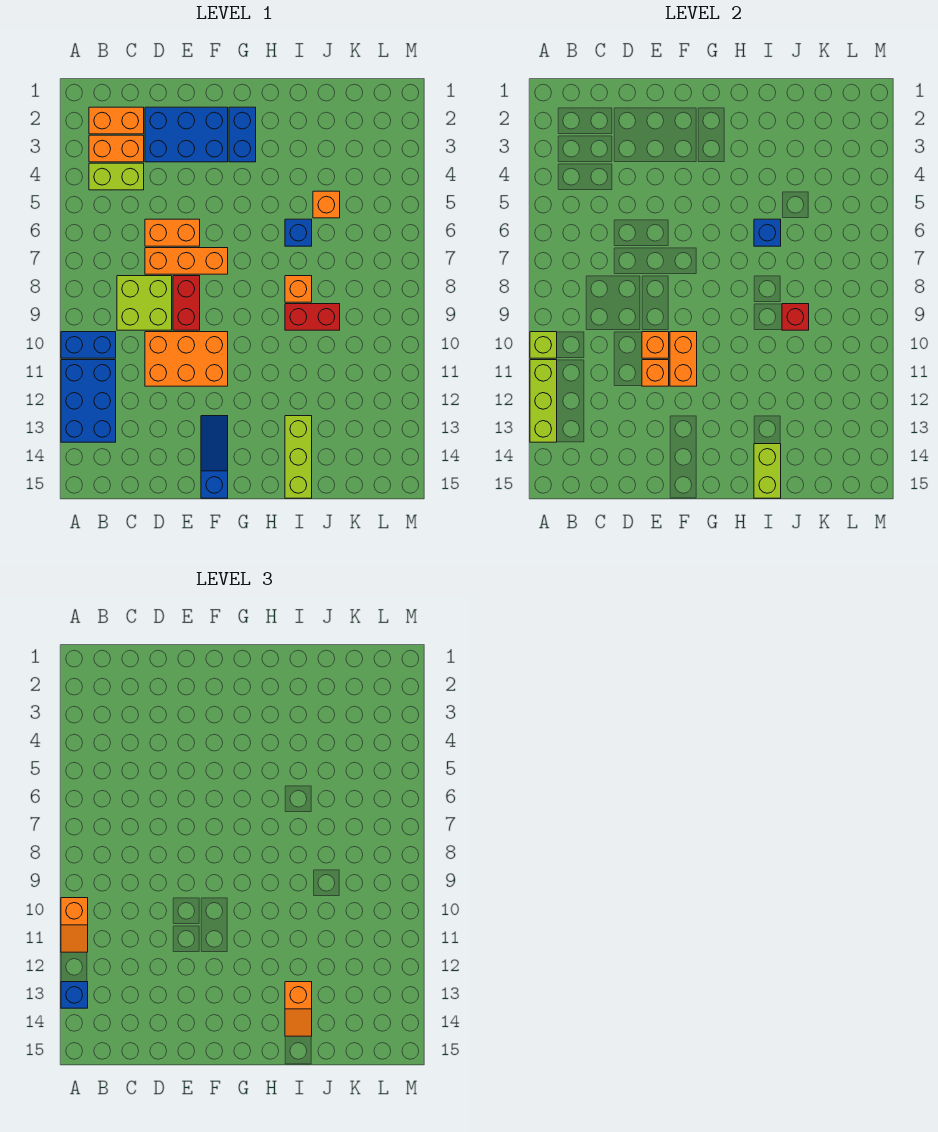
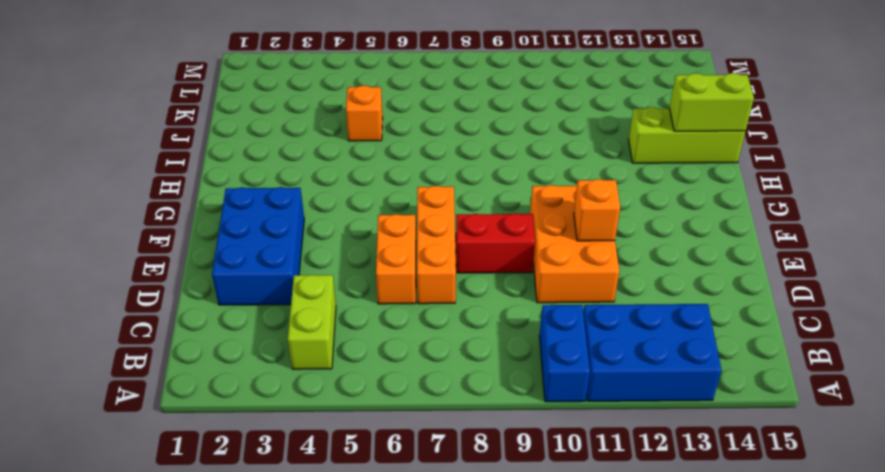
none -> orange brick B2:C2 level 1
none -> orange brick B3:C3 level 1
none -> lime brick C8:D9 level 1

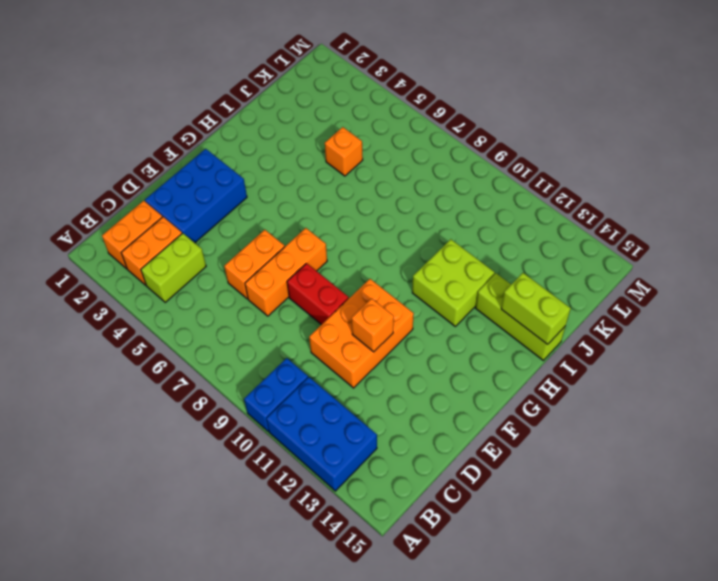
lime brick H11:I12 level 1 -> lime brick C8:D9 level 1
none -> blue slope F13:F15 level 1 top 15
none -> blue brick G2:G3 level 1
none -> blue brick I6 level 1

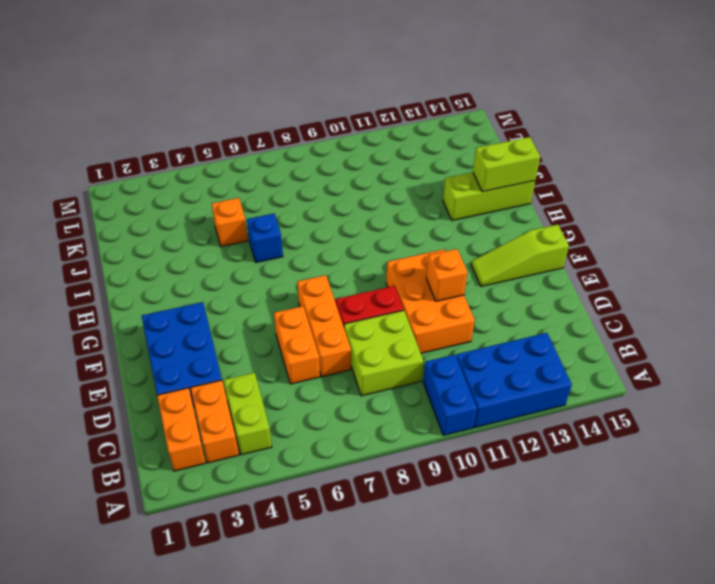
lime slope F13:F15 level 1 top 15 -> blue slope F13:F15 level 1 top 15
none -> blue brick G2:G3 level 1
none -> orange brick I8 level 1
none -> red brick I9:J9 level 1

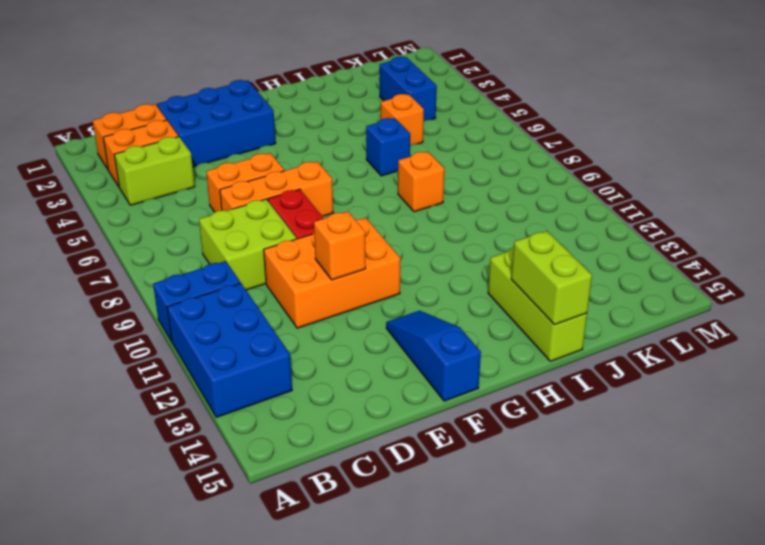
blue brick K3:K4 level 1 -> blue brick G2:G3 level 1
none -> red brick I9:J9 level 1
none -> lime brick A10 level 2
none -> lime brick A11:A13 level 2

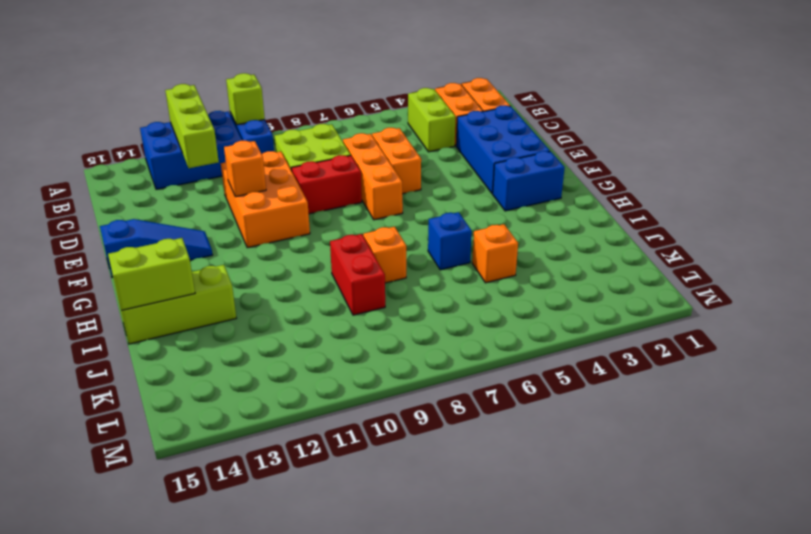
lime brick A12:C12 level 2 -> lime brick A11:A13 level 2
none -> orange brick E10 level 2
none -> orange brick F10:F11 level 2
none -> blue brick I6 level 2

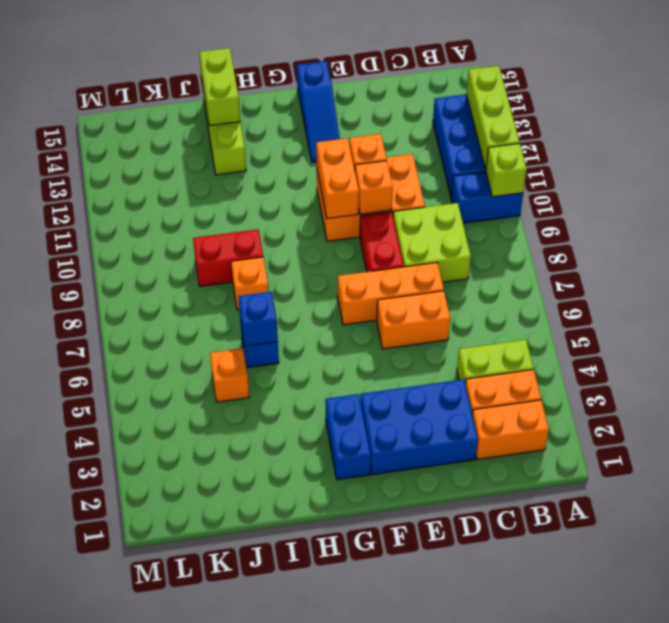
none -> red brick J9 level 2
none -> orange slope A10:A11 level 3 top 10
none -> blue brick A13 level 3

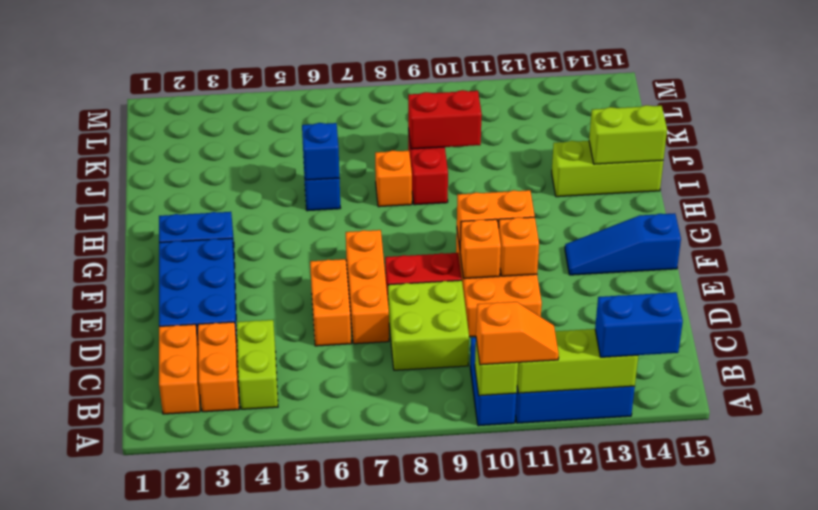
blue brick A13:A14 level 3 -> blue brick A13 level 3
red brick J9:J10 level 2 -> red brick J9 level 2
none -> orange brick J5 level 1
none -> orange slope I13:I14 level 3 top 13

